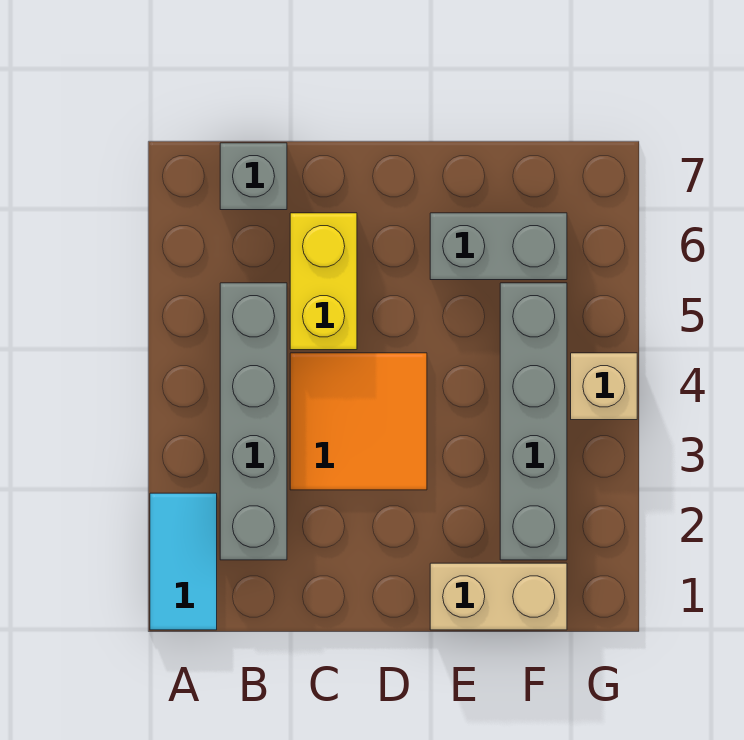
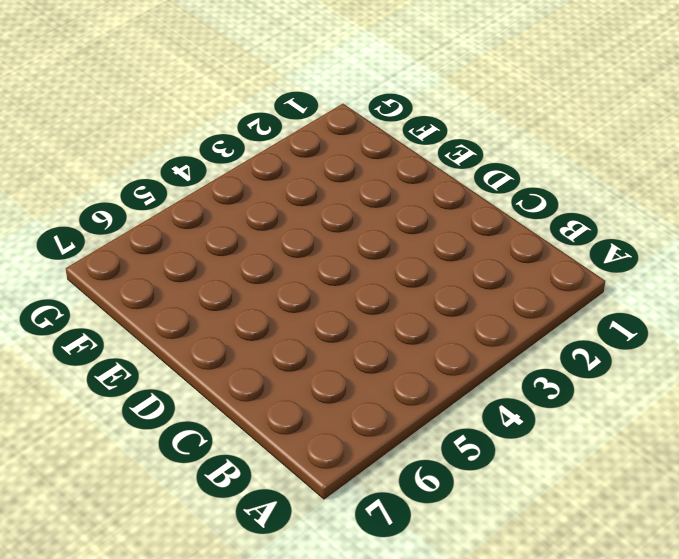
none -> cyan tile A1:A2 level 1
none -> grey brick B2:B5 level 1

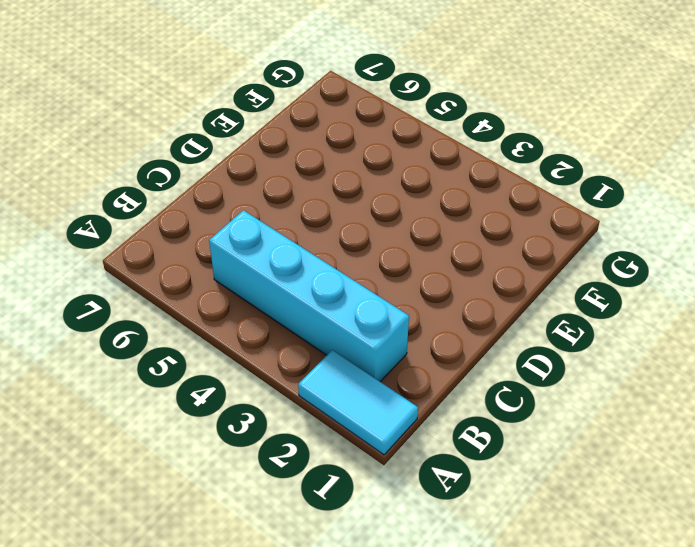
cyan brick B2:B5 level 1 -> grey brick B2:B5 level 1
none -> grey brick B7 level 1
none -> orange tile C3:D4 level 1

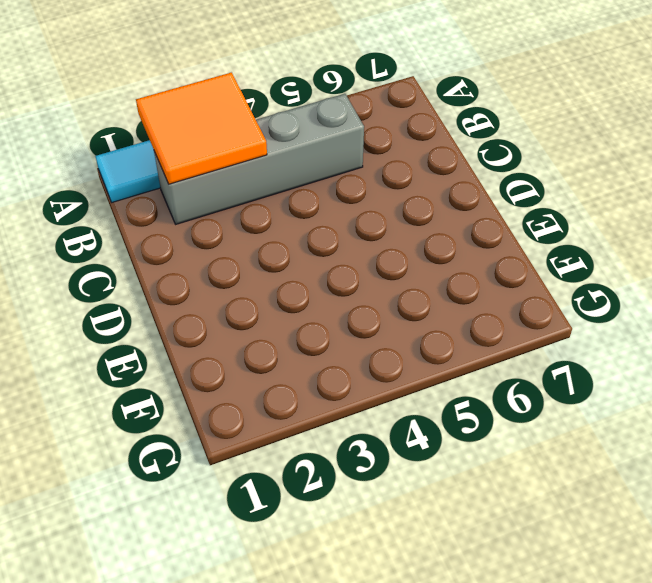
orange tile A2:B3 level 2 -> orange tile C3:D4 level 1
none -> grey brick B7 level 1
none -> yellow brick C5:C6 level 1

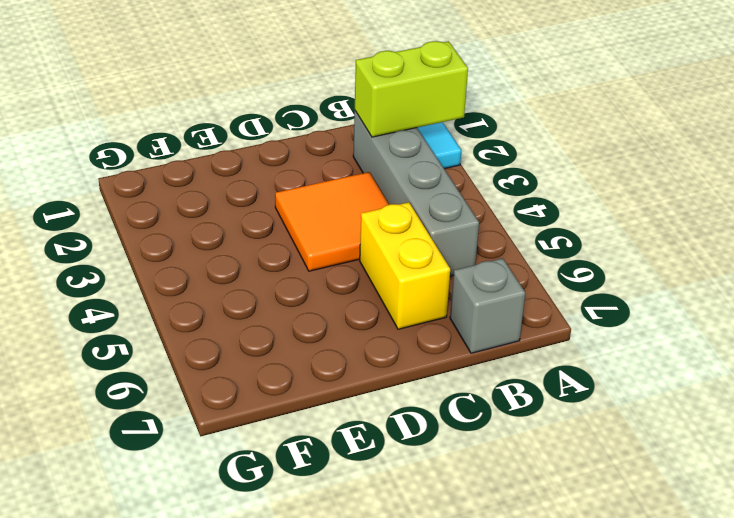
lime brick A2:B2 level 2 -> none
none -> tan brick E1:F1 level 1
none -> grey brick E6:F6 level 1

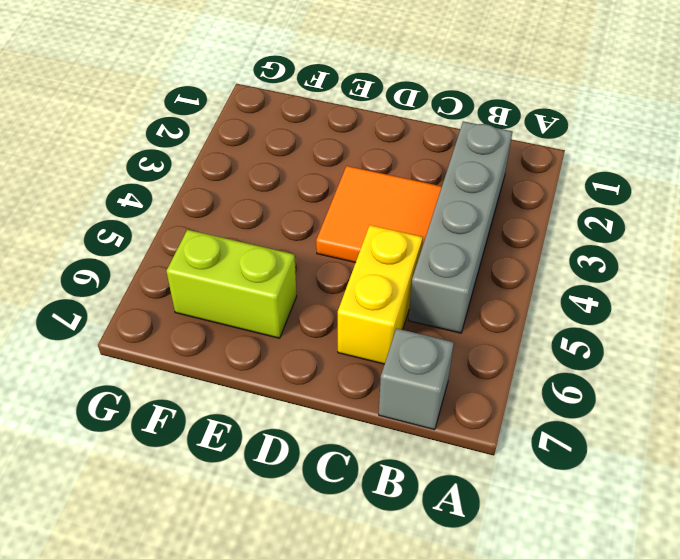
lime brick E6:F6 level 1 -> grey brick E6:F6 level 1
none -> cyan tile A1:A2 level 1
none -> tan brick E1:F1 level 1

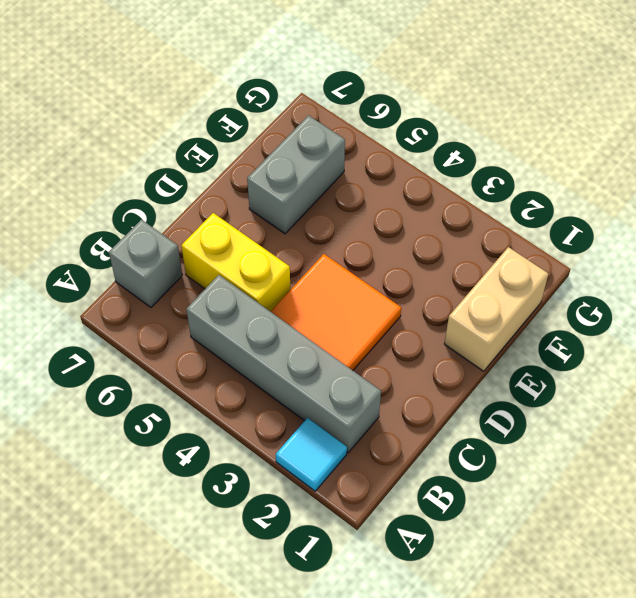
cyan tile A2 level 1 -> cyan tile A1:A2 level 1
none -> grey brick F2:F5 level 1
none -> tan brick G4 level 1

